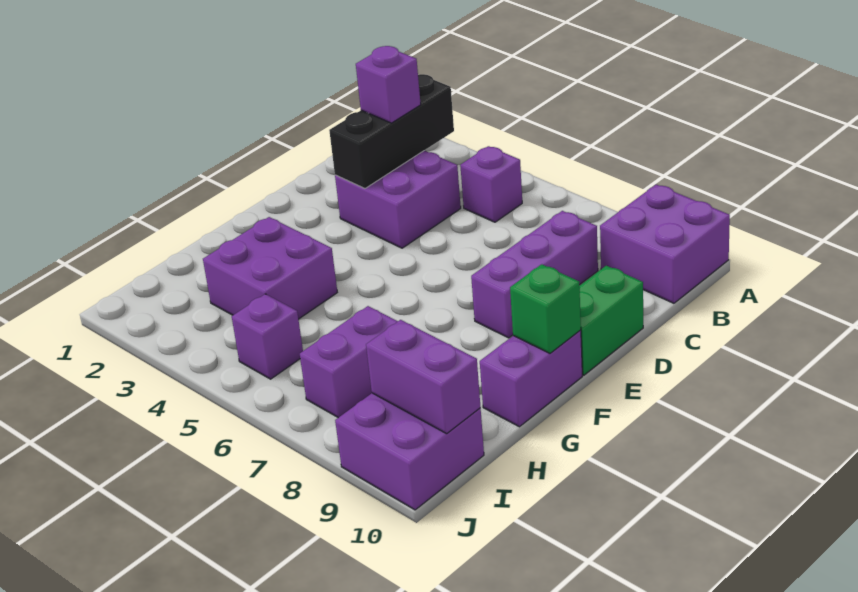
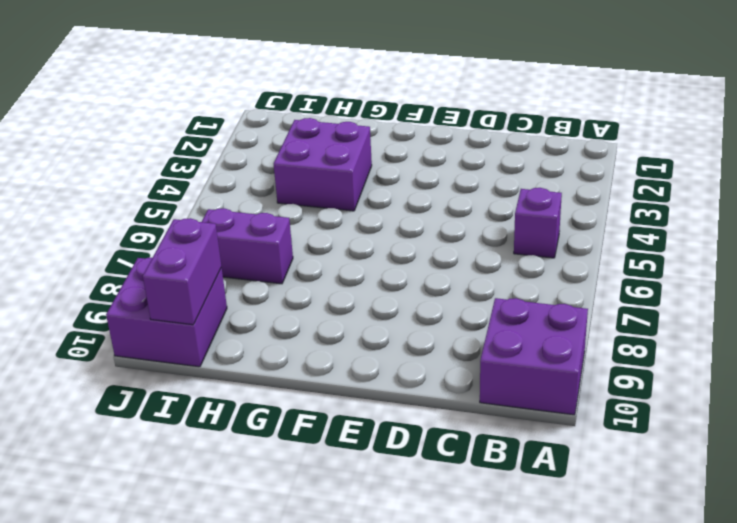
none -> purple brick C3:D4 level 1
none -> purple brick C8:E8 level 1
none -> green brick D10:E10 level 1

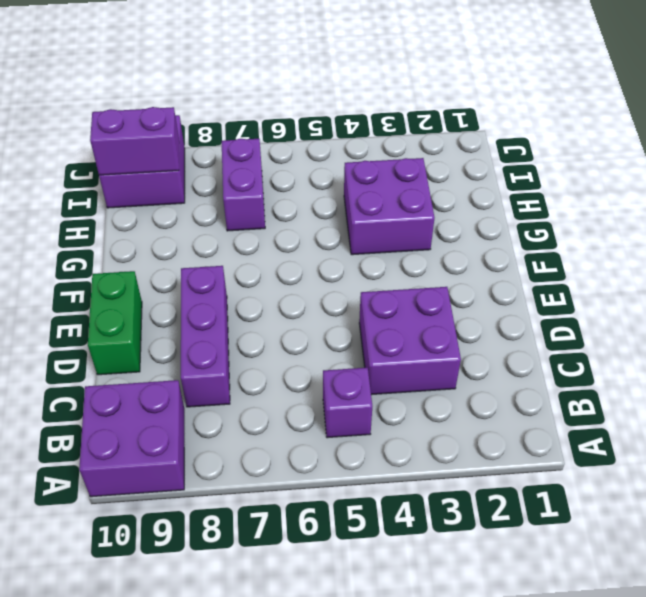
none -> purple brick F10:G10 level 1
none -> purple brick I5 level 1
none -> black brick B3:D3 level 2

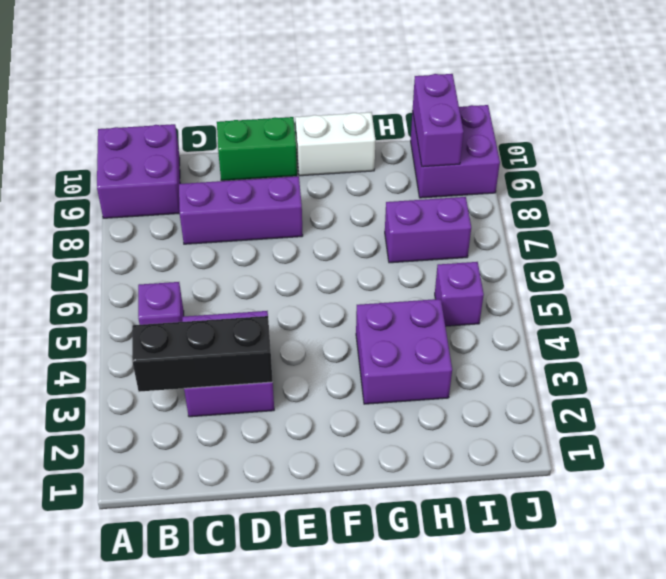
white brick F10:G10 level 1 -> purple brick F10:G10 level 1
none -> green brick F10 level 2
none -> purple brick C3 level 3

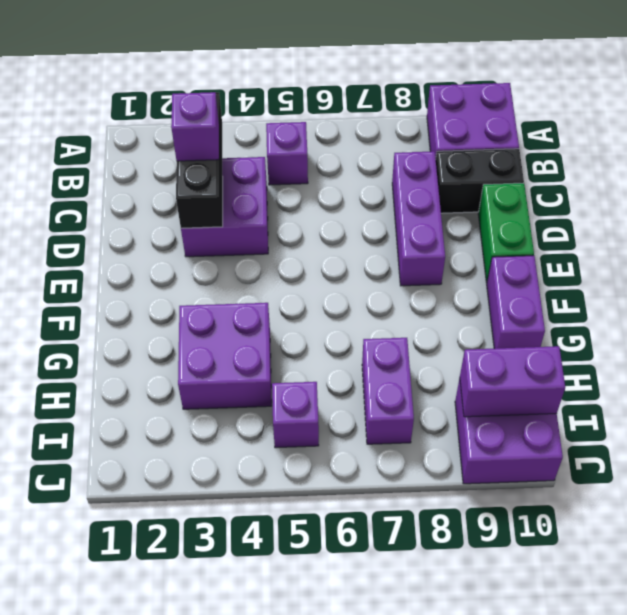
black brick C9:C10 level 1 -> none
none -> green brick F10 level 2

